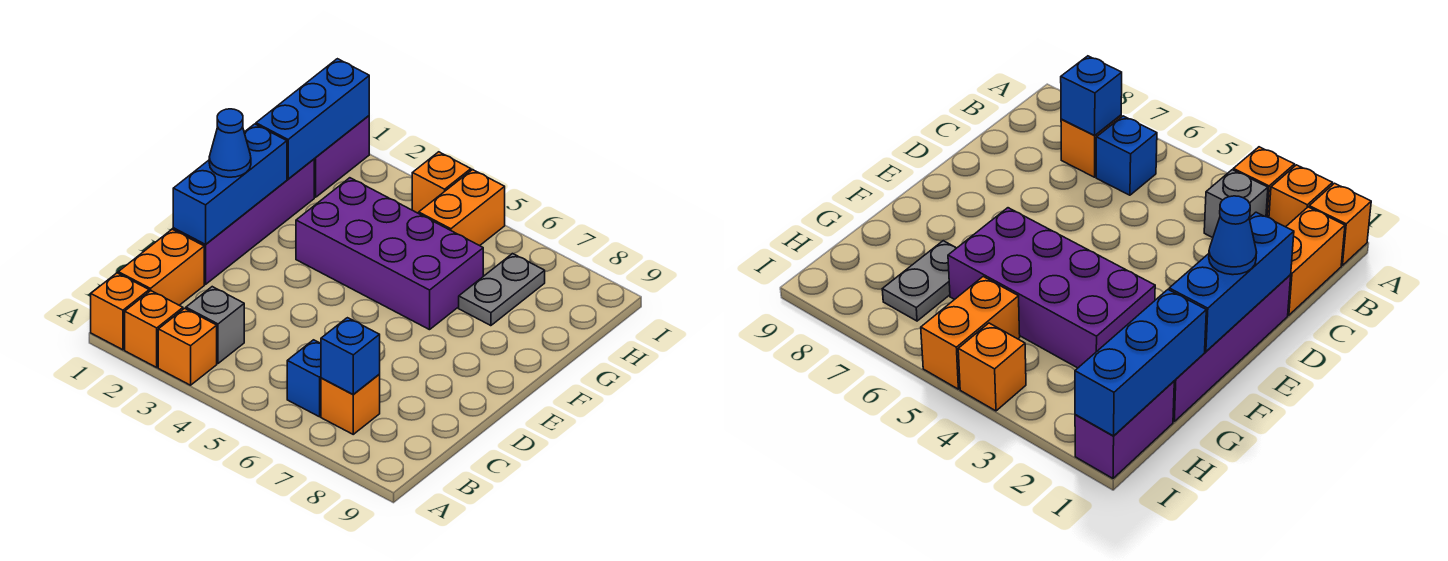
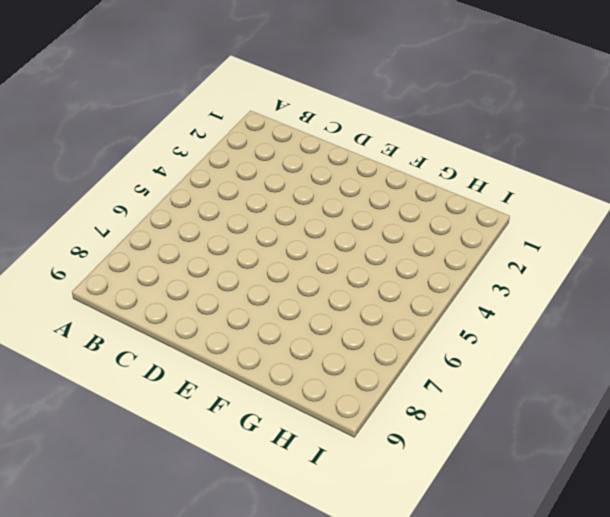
none -> orange brick A1 level 1
none -> orange brick A2 level 1
none -> orange brick A3 level 1

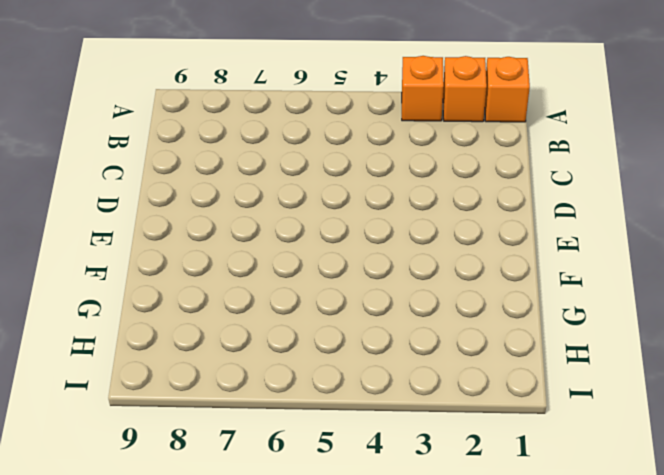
none -> orange brick B1:C1 level 1
none -> grey brick B3 level 1
none -> blue brick B6 level 1

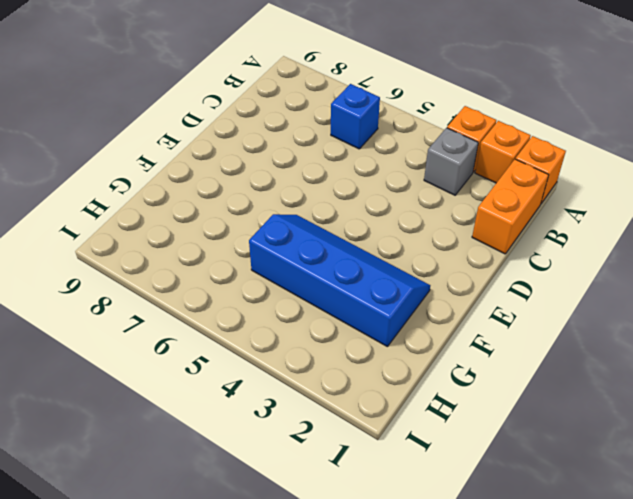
blue slope F2:G5 level 1 top G -> purple brick F3:G6 level 1
none -> orange brick B7 level 1
none -> purple brick D1:G1 level 1
none -> grey plate G7:H7 level 1

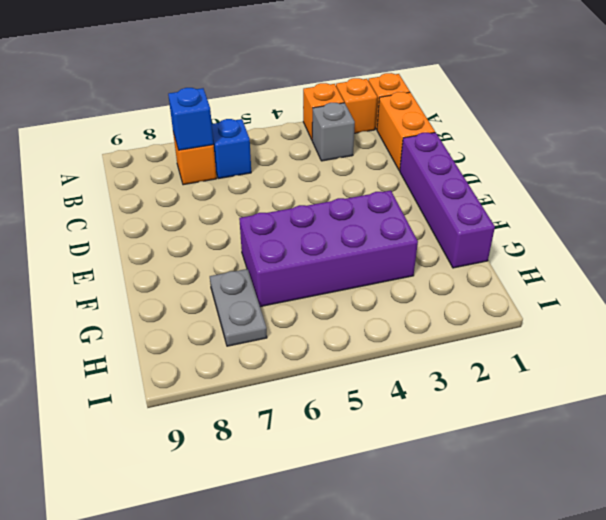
none -> purple brick H1:I1 level 1
none -> orange brick H5:I5 level 1
none -> orange brick I4 level 1

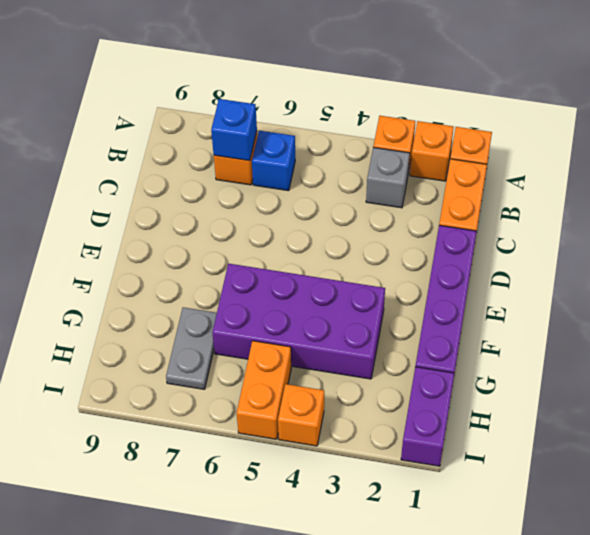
none -> blue brick D1:F1 level 2
none -> blue brick G1:I1 level 2
none -> blue cone E1 level 3

